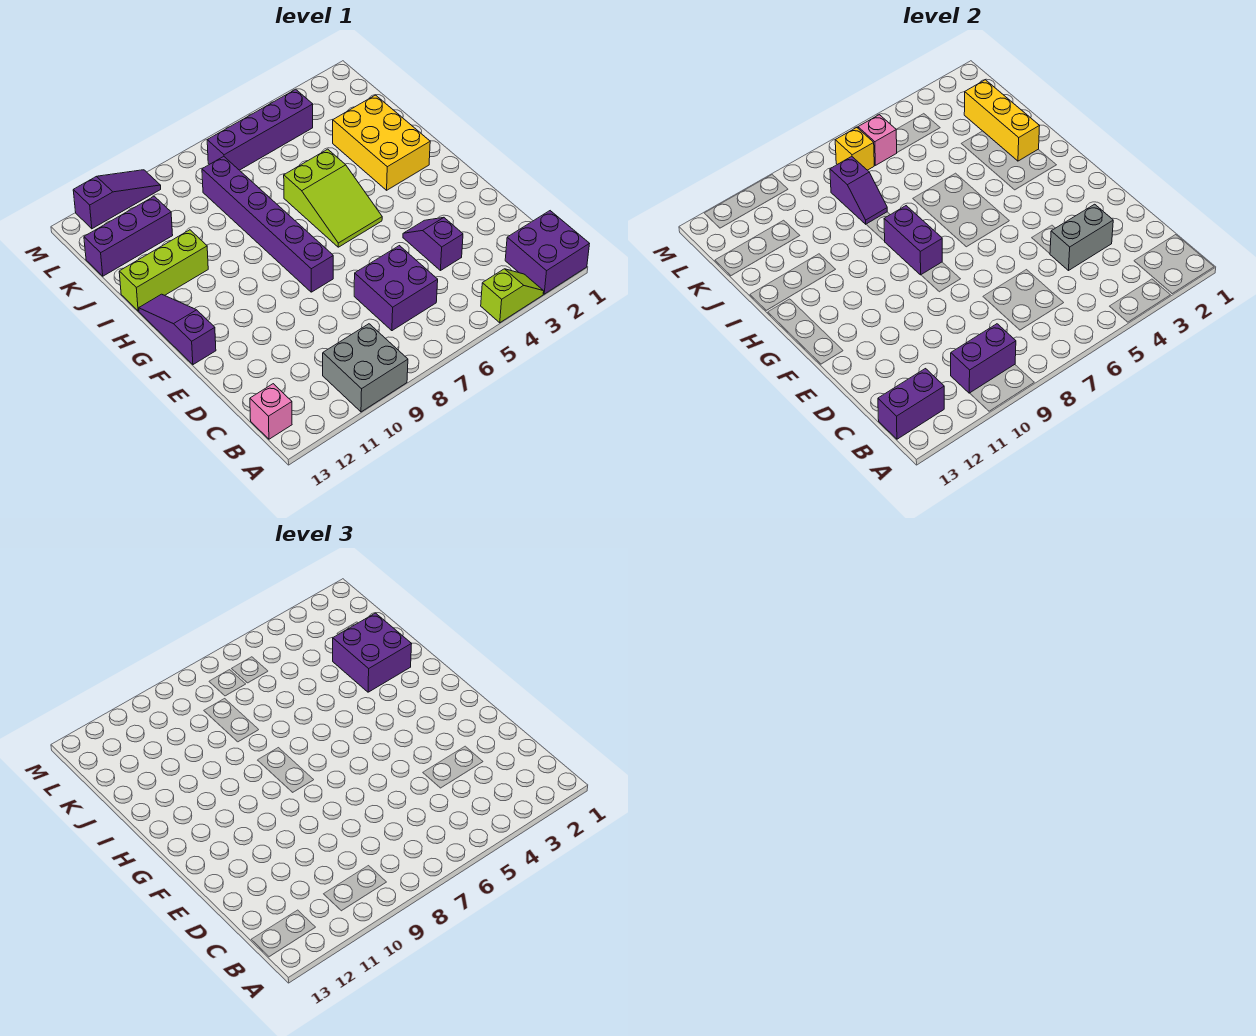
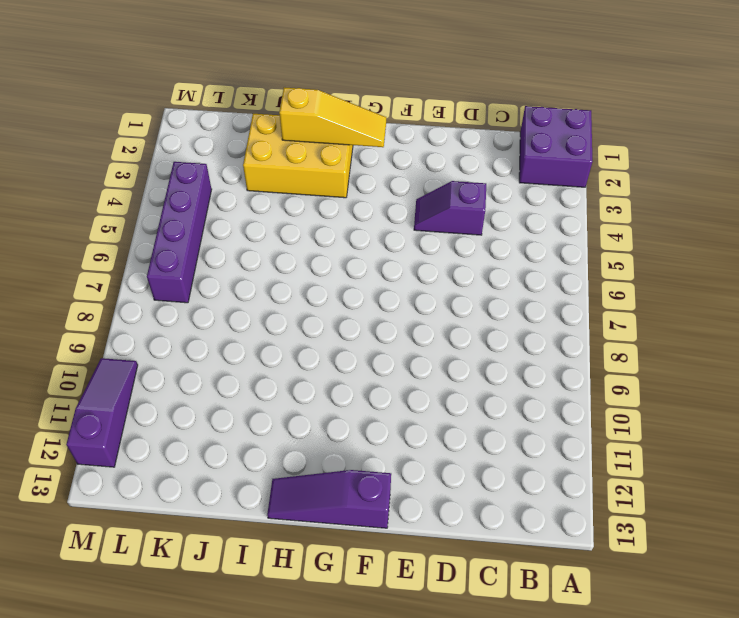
yellow slope G2:I2 level 2 top I -> yellow brick I2:K2 level 2
none -> lime slope A3:A4 level 1 top 4
none -> grey brick A9:B10 level 1
none -> pink brick B13 level 1

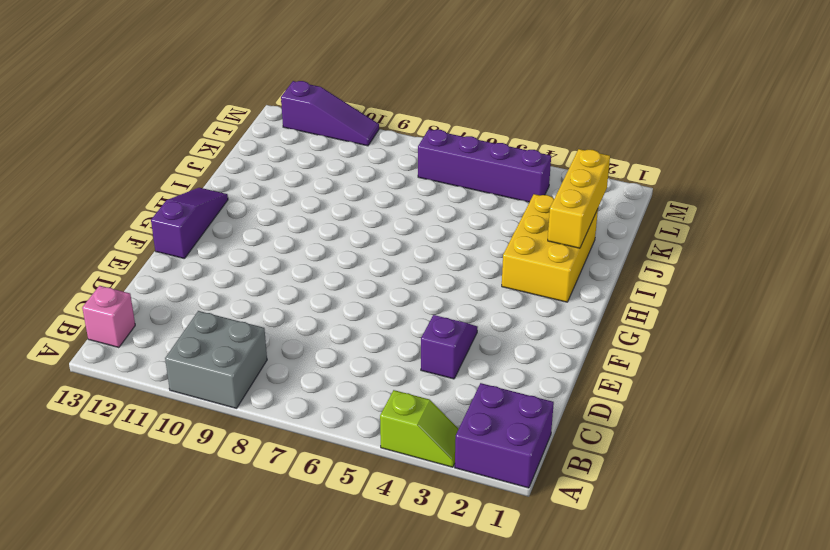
none -> purple brick C6:D7 level 1
none -> purple brick F8:K8 level 1
none -> lime slope G5:I6 level 1 top I

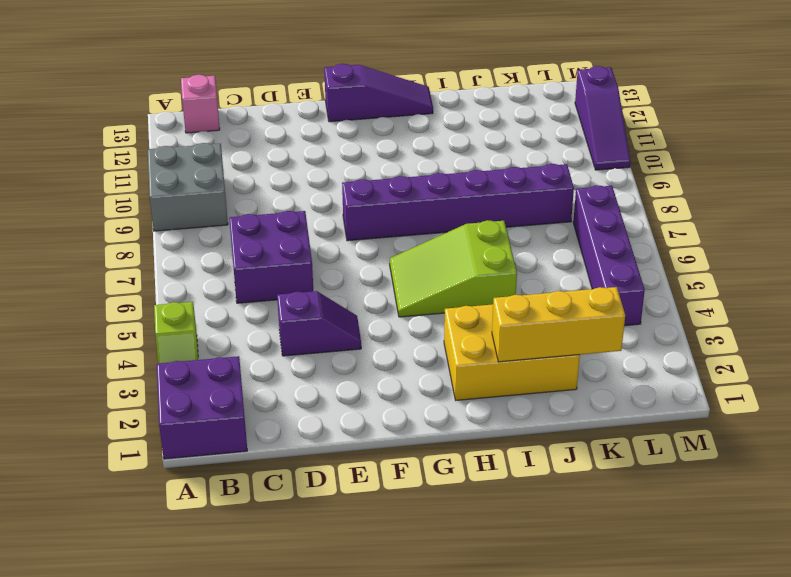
none -> lime brick I11:I13 level 1
none -> purple brick K11:K13 level 1
none -> purple brick B9:B10 level 2

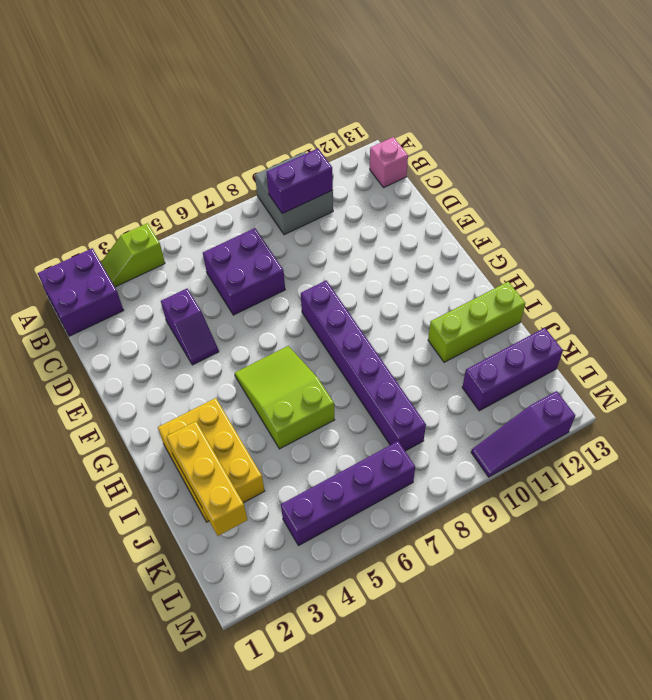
none -> purple slope F13:H13 level 1 top F
none -> purple brick B12:B13 level 2
none -> grey brick D3:D4 level 2

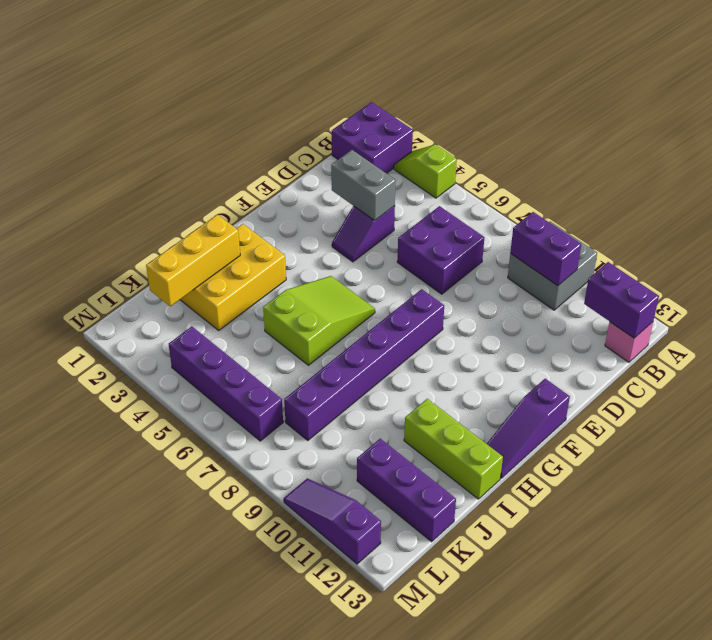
none -> purple brick G8:H8 level 2
none -> purple slope J8:K8 level 2 top K
none -> pink brick L6 level 2

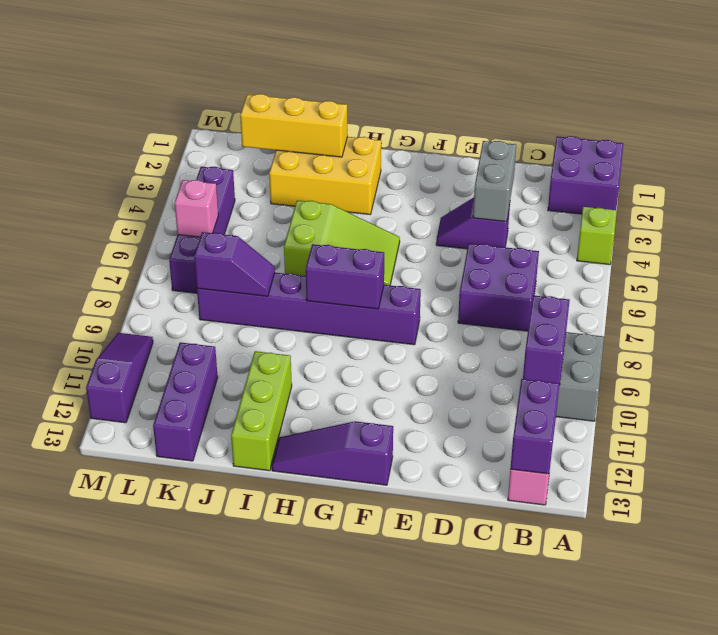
none -> yellow brick L7 level 2
none -> purple brick I2:J3 level 3

